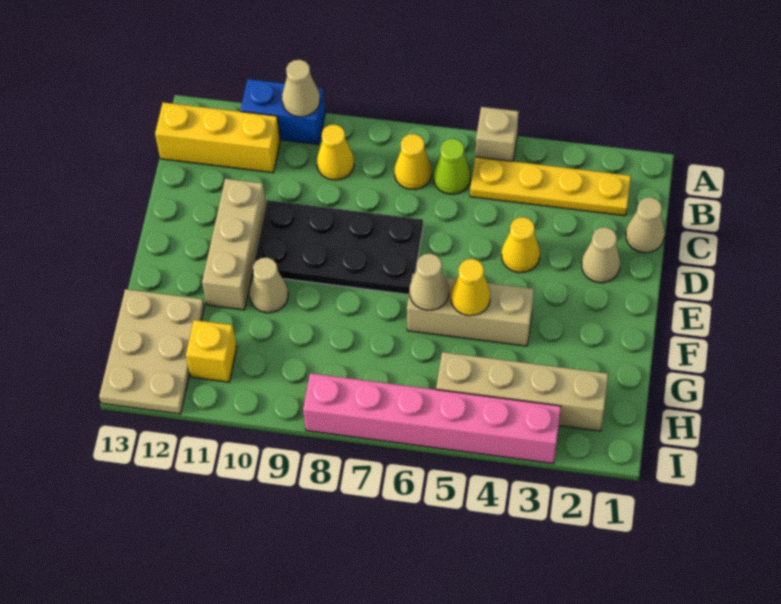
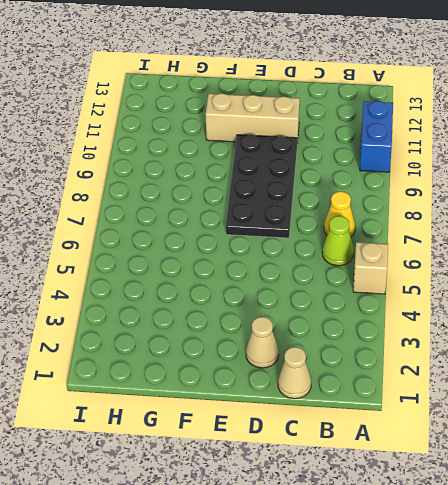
none -> yellow plate B2:B5 level 1
none -> yellow cone B9 level 1
none -> yellow brick B11:B13 level 1

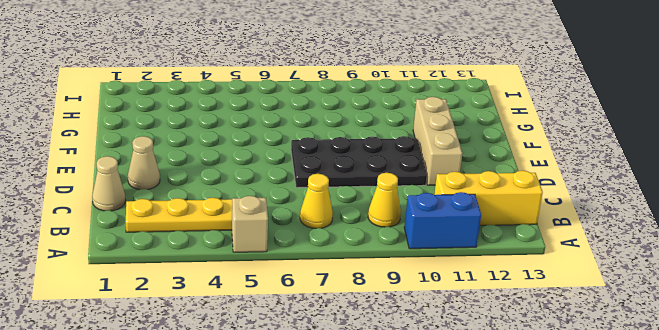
none -> lime cone B6 level 1
none -> yellow cone D4 level 1
none -> tan brick F4:F6 level 1

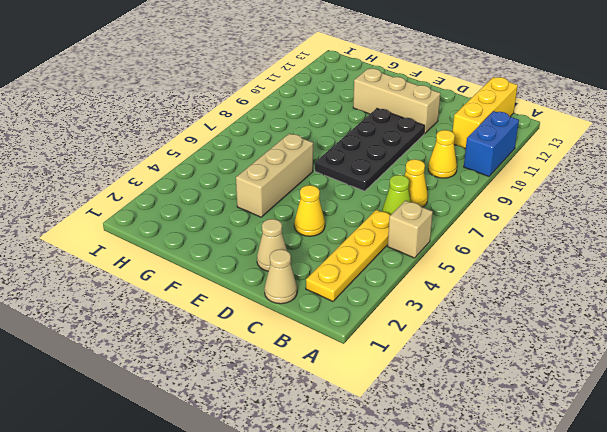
none -> tan cone F10 level 1
none -> tan plate G12:I13 level 1
none -> tan brick H2:H5 level 1

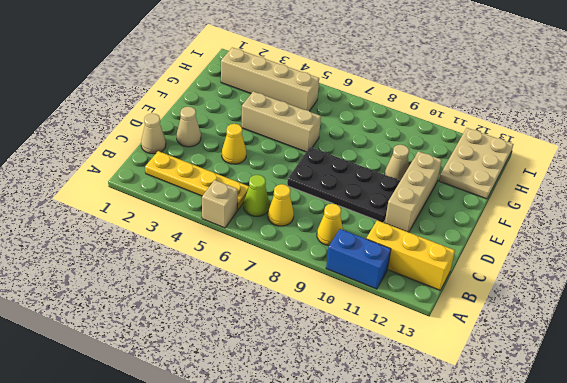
none -> yellow brick H11 level 1
none -> pink brick I3:I8 level 1
none -> tan cone A10 level 2

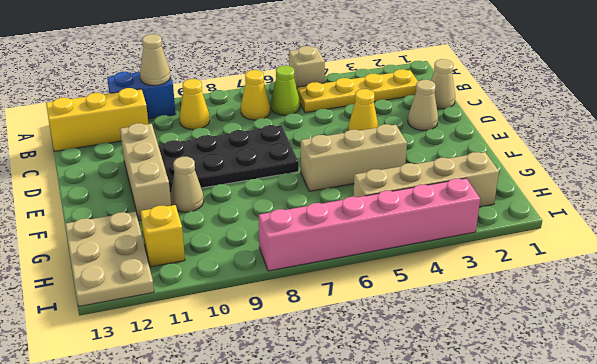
none -> yellow cone F5 level 2
none -> tan cone F6 level 2

